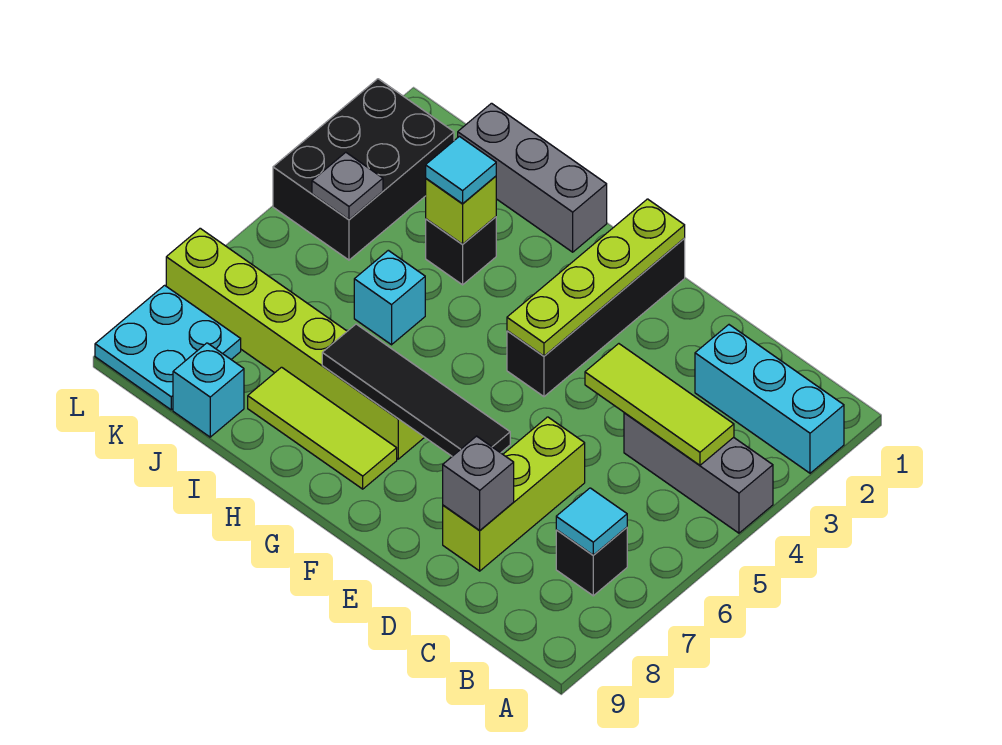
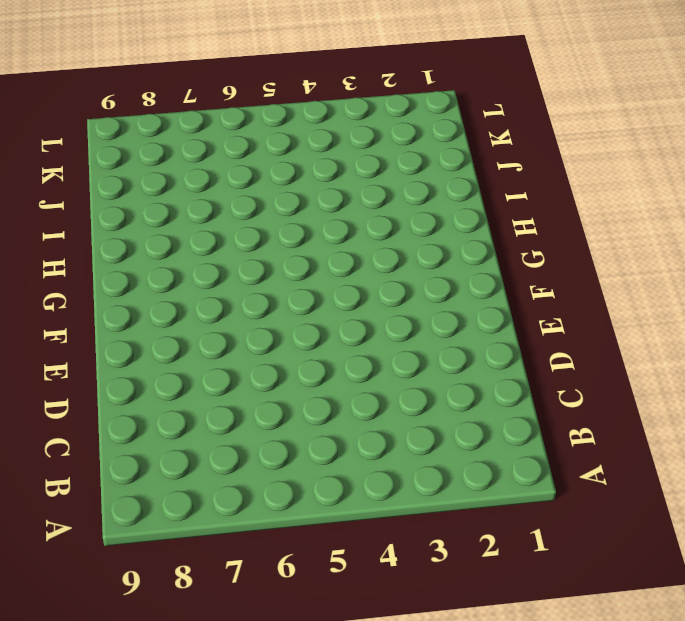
none -> cyan brick A2:C2 level 1
none -> grey brick A4:C4 level 1
none -> black brick B7 level 1

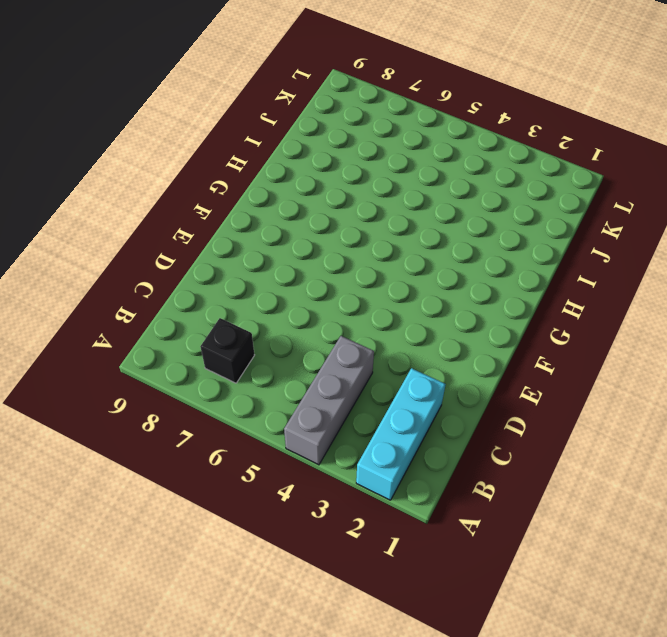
none -> lime brick D6:D8 level 1
none -> black brick F1:F4 level 1
none -> lime brick G7:L7 level 1

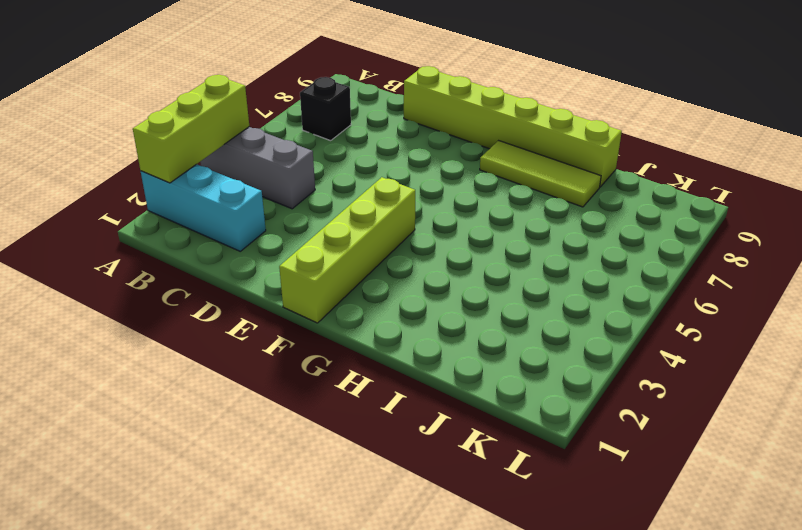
lime brick A2:A4 level 2 -> lime brick D6:D8 level 1
lime brick D9:I9 level 1 -> lime brick G7:L7 level 1
lime brick F1:F4 level 1 -> black brick F1:F4 level 1
none -> grey brick H1:J1 level 1
none -> black brick I3 level 1
none -> cyan brick I5 level 1

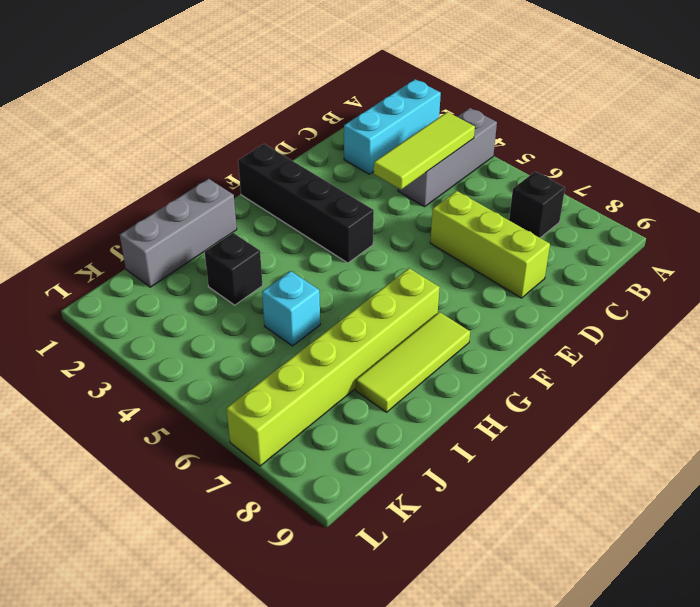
none -> cyan brick J9 level 1
none -> black brick K2:L4 level 1
none -> cyan plate K8:L9 level 1

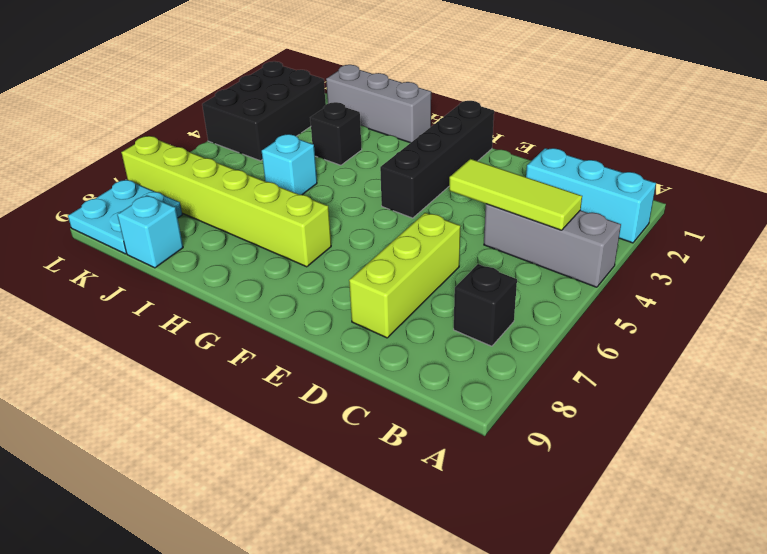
none -> lime tile G8:I8 level 1
none -> cyan tile B7 level 2
none -> grey brick D8 level 2

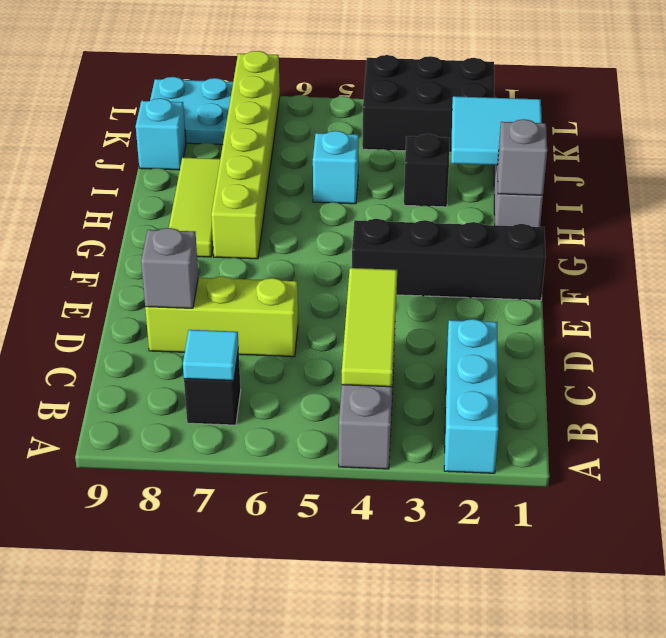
grey brick H1 level 2 -> none
cyan tile I1:J2 level 2 -> none
none -> black tile E7:H7 level 2
none -> lime plate F1:F4 level 2
none -> lime brick I3 level 2

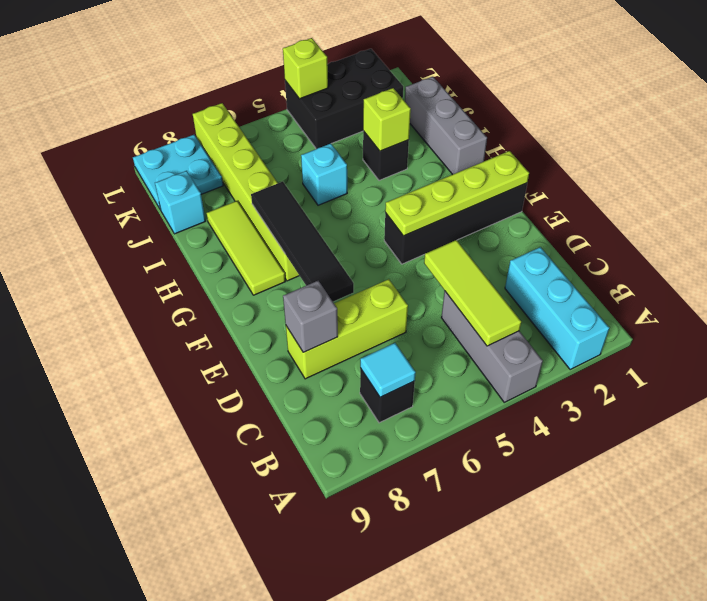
lime brick L4 level 2 -> none
none -> grey plate K4 level 2
none -> cyan tile I3 level 3

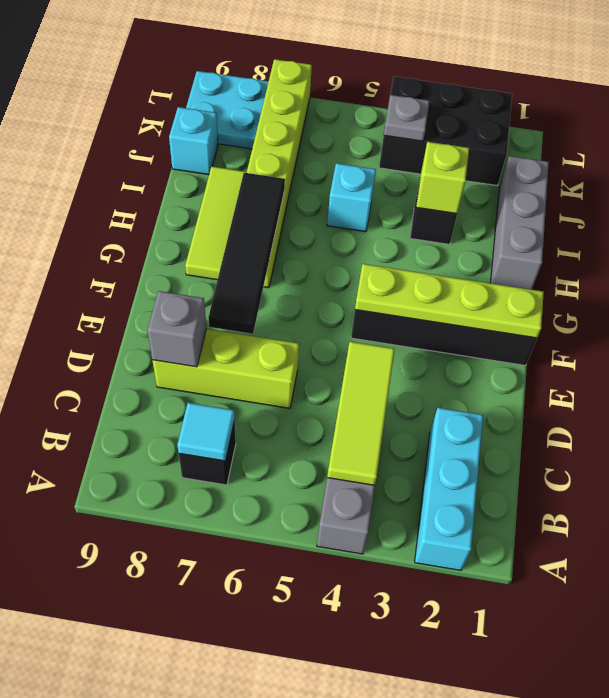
none -> cyan tile I3 level 3

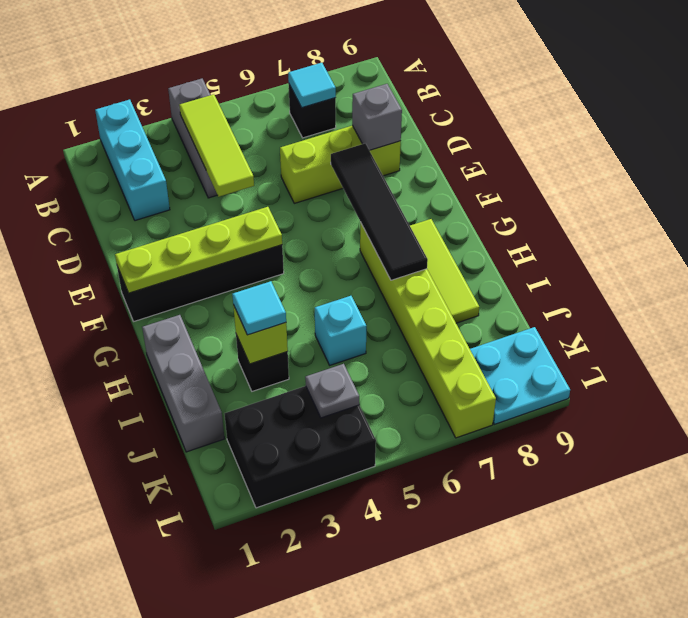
none -> cyan brick J9 level 1

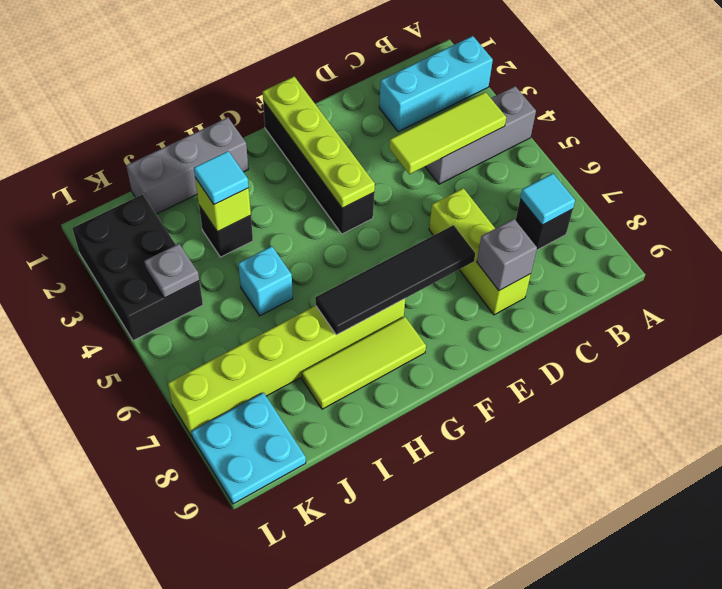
none -> cyan brick J9 level 1

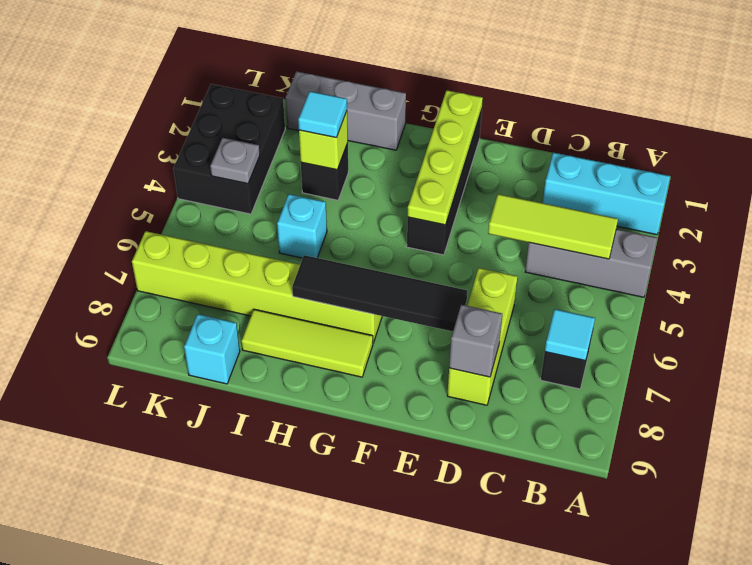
none -> cyan plate K8:L9 level 1

